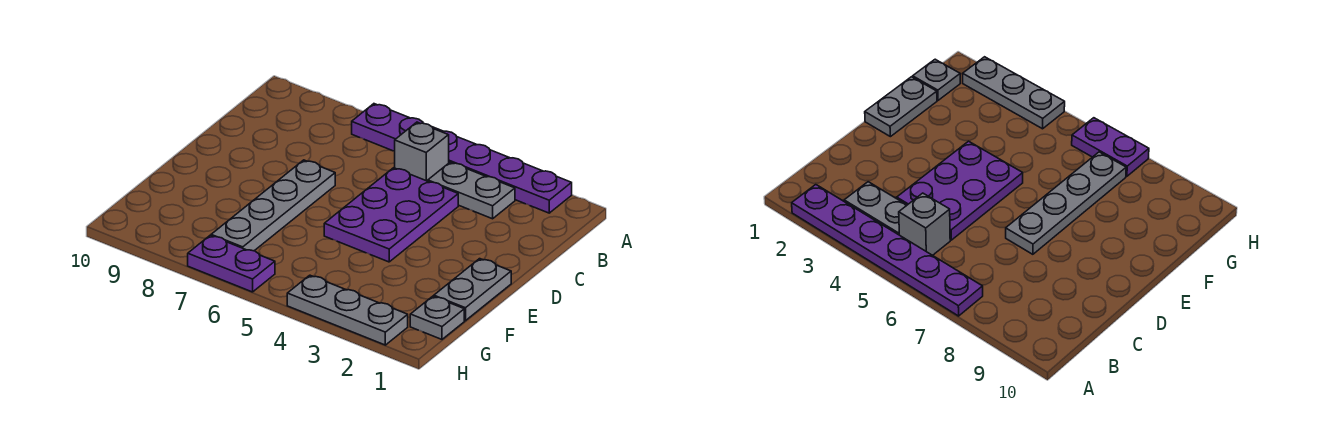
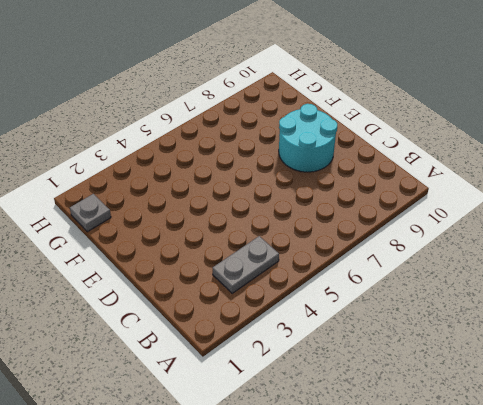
cyan round brick D8:E9 level 1 -> none
none -> purple plate A2:A7 level 1
none -> grey brick B5 level 1

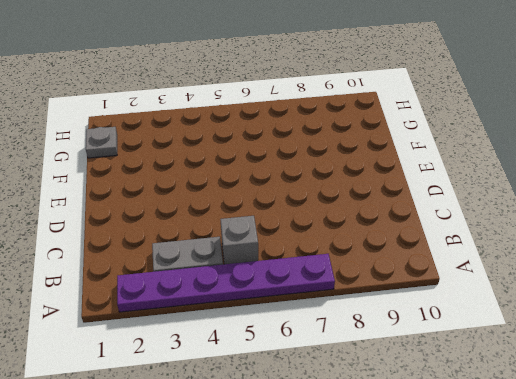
none -> purple plate C4:E5 level 1
none -> grey plate D7:G7 level 1

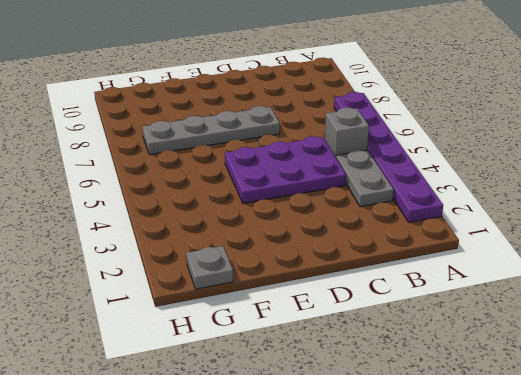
none -> grey plate E1:F1 level 1
none -> grey plate H2:H4 level 1

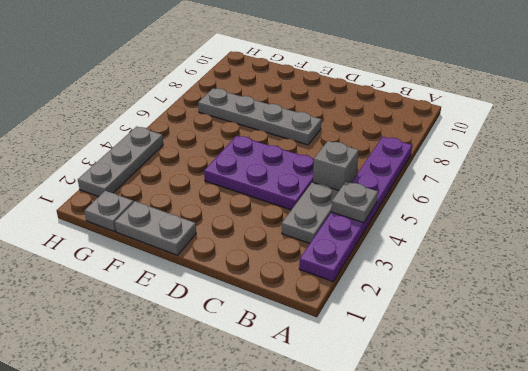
grey plate A4 level 2 -> none
none -> purple plate H6:H7 level 1

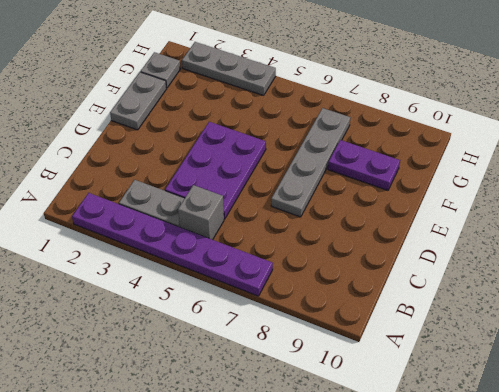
purple plate F8:F9 level 1 -> purple plate H6:H7 level 1

